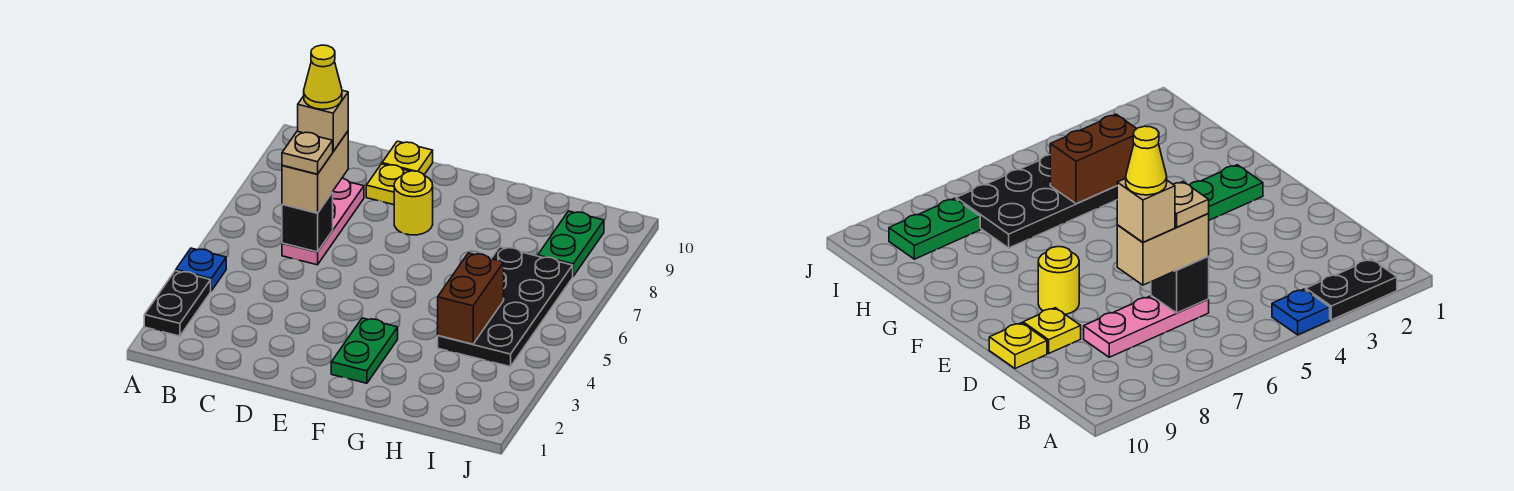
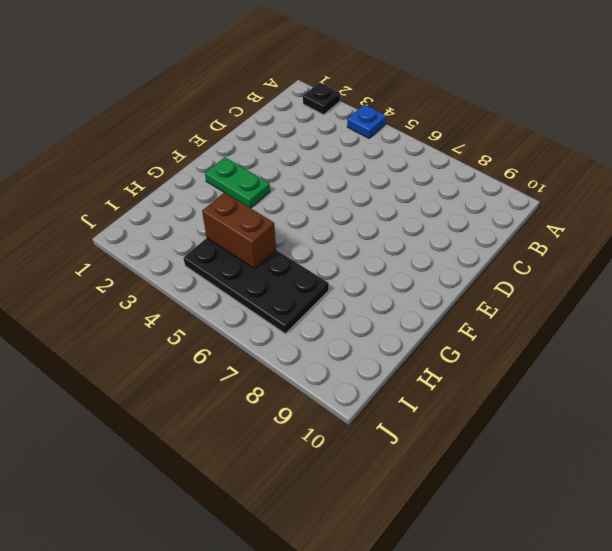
black plate A2 level 1 -> black plate A2:A3 level 1
none -> pink plate C6:C8 level 1
none -> yellow plate D9 level 1
none -> yellow plate D10 level 1

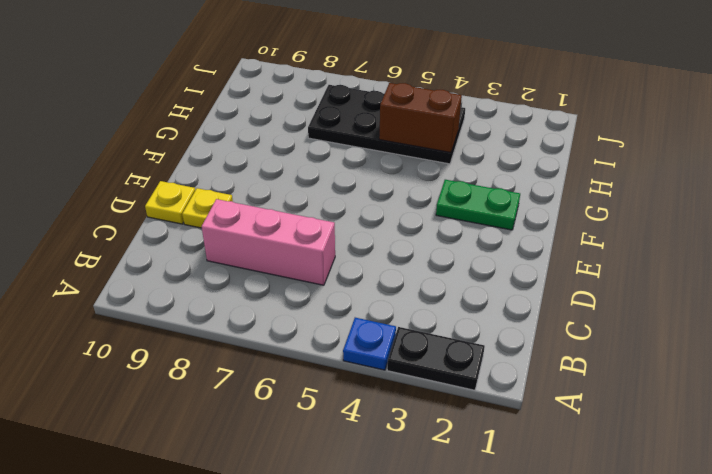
pink brick C6:C8 level 1 -> pink plate C6:C8 level 1
none -> yellow round brick E8 level 1
none -> green plate I8:I9 level 1
none -> black brick C6 level 2

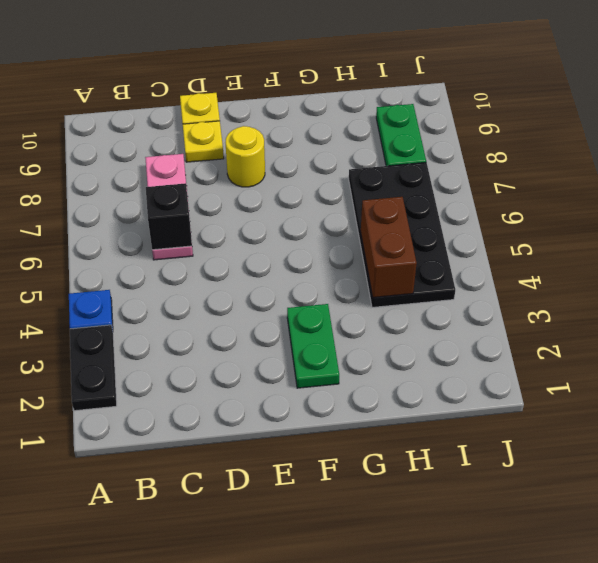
none -> tan brick C6:C7 level 3
none -> tan plate C6 level 4
none -> tan brick C7 level 4

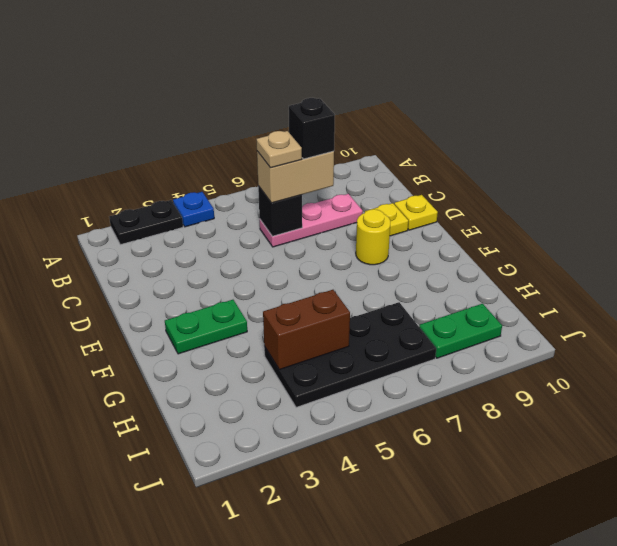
black brick C7 level 4 -> tan brick C7 level 4
none -> yellow cone C7 level 5

